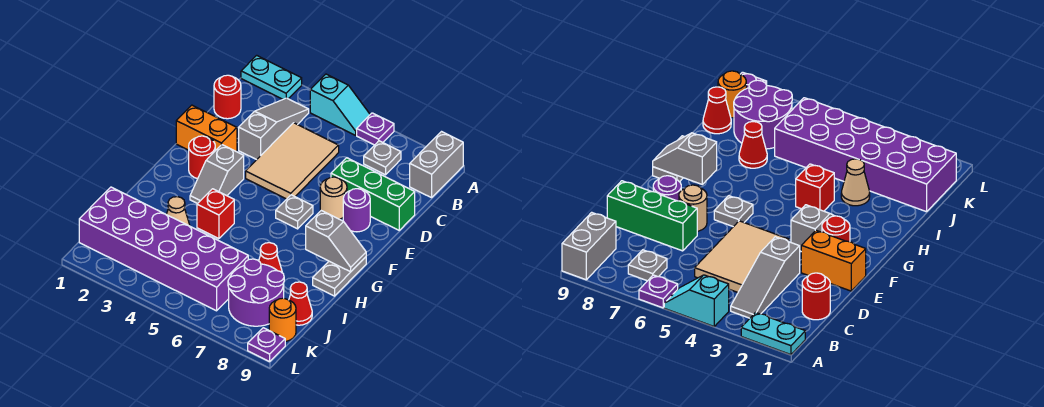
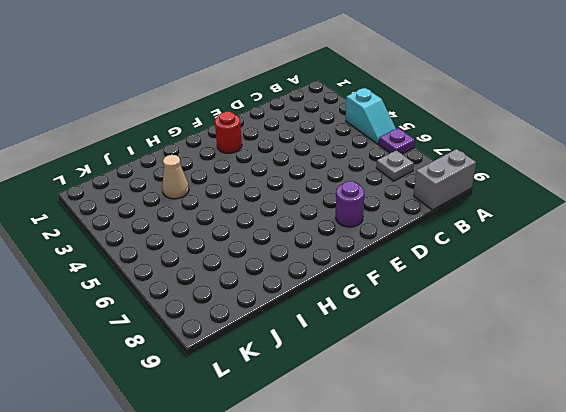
none -> cyan plate A1:A2 level 1
none -> grey slope B3:D3 level 1 top D
none -> red round brick C1 level 1

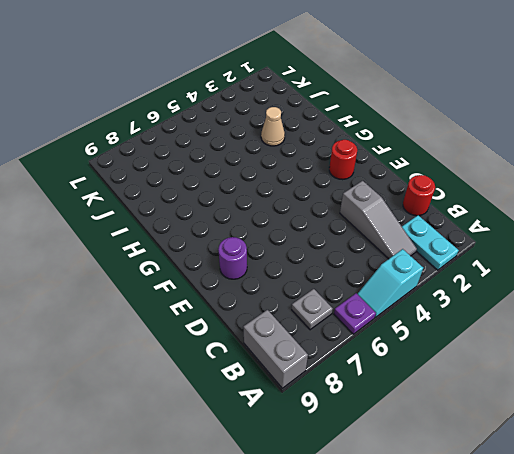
cyan plate A2:B2 level 1 -> cyan plate A1:A2 level 1
none -> tan tile C4:E5 level 1
none -> green brick D7:D9 level 1
none -> orange brick E1:E2 level 1

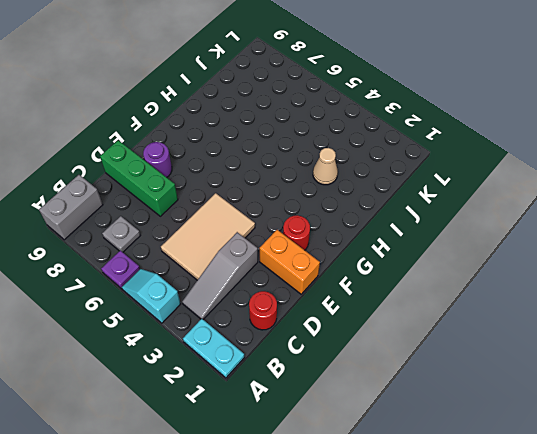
none -> tan round brick E7 level 1
none -> grey slope F3:G3 level 1 top F
none -> grey plate F6 level 1

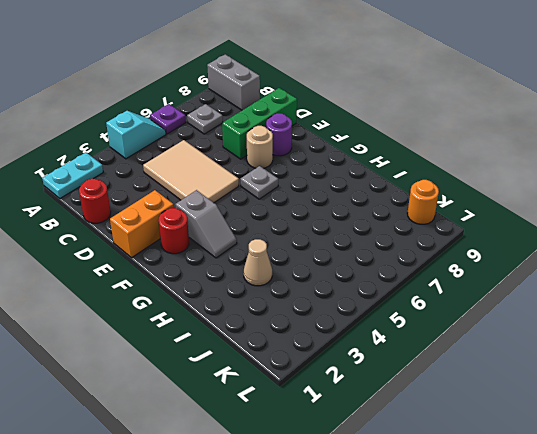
none -> grey slope B3:D3 level 1 top D
none -> grey plate G9:H9 level 1
none -> red brick H4 level 1

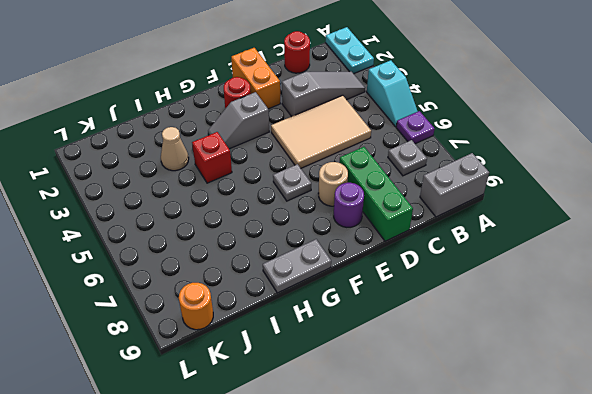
none -> red cone I7 level 1
none -> purple brick J1:K6 level 1
none -> purple round brick J7:K8 level 1

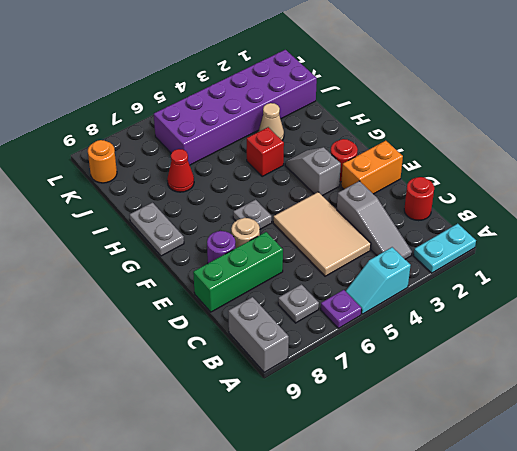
none -> purple round brick J7:K8 level 1
none -> red cone J9 level 1
none -> purple plate L9 level 1

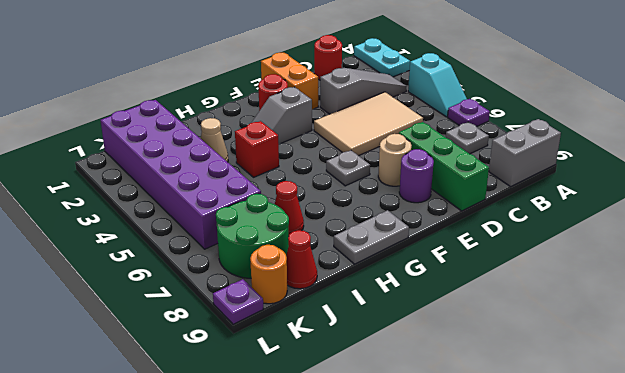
green round brick J7:K8 level 1 -> purple round brick J7:K8 level 1
none -> grey slope G8:G9 level 2 top 8

